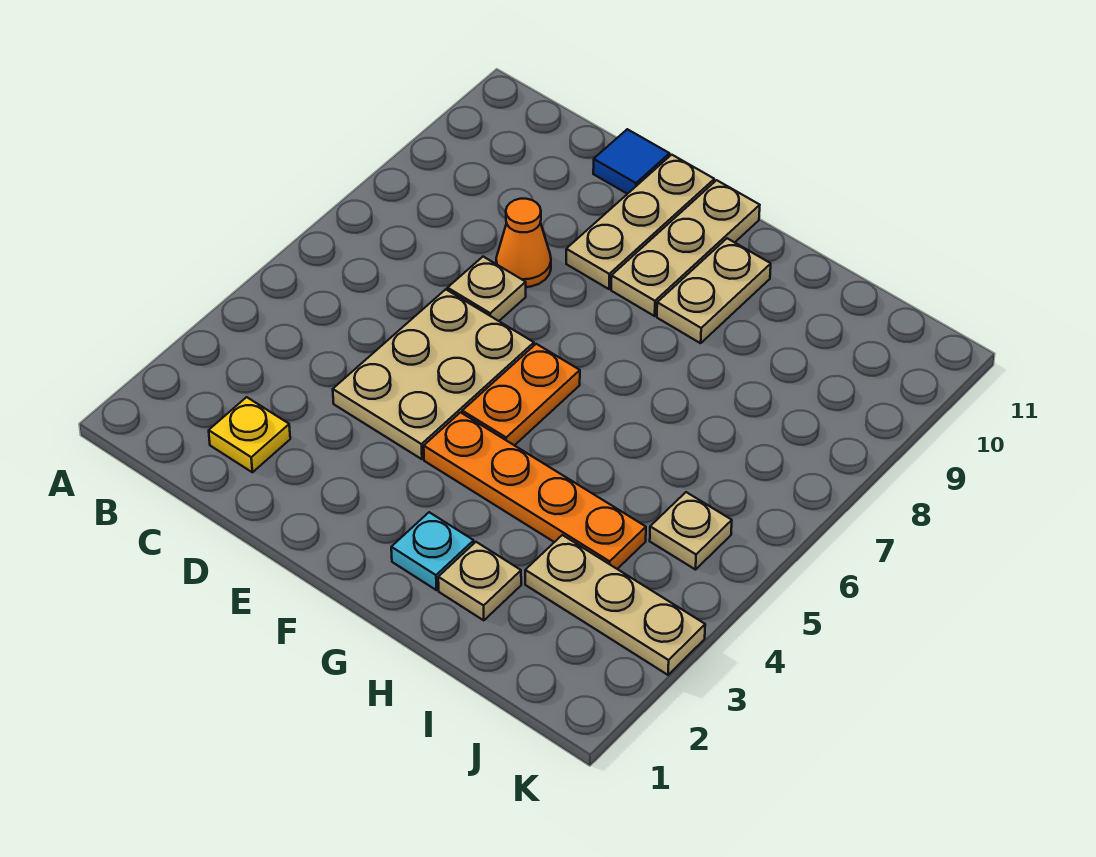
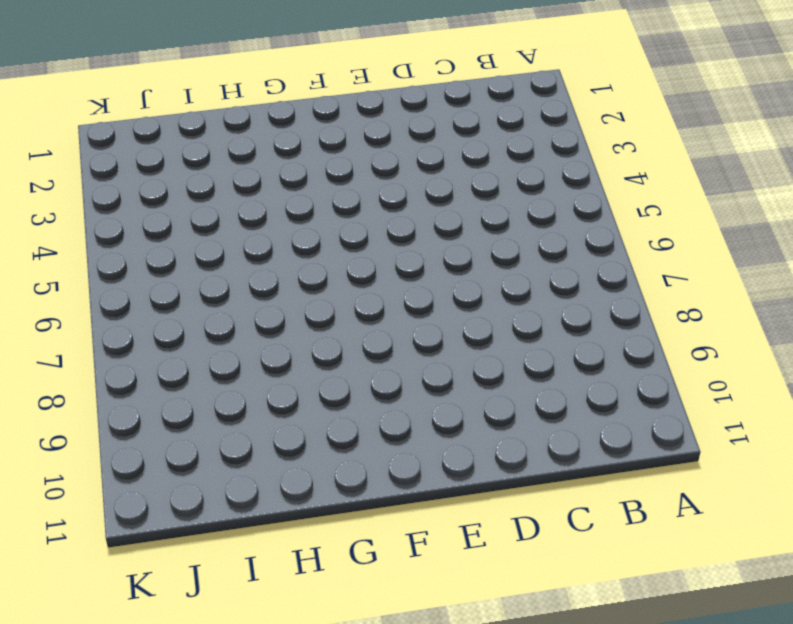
none -> yellow plate C2 level 1
none -> tan plate D4:E6 level 1
none -> tan plate D7 level 1

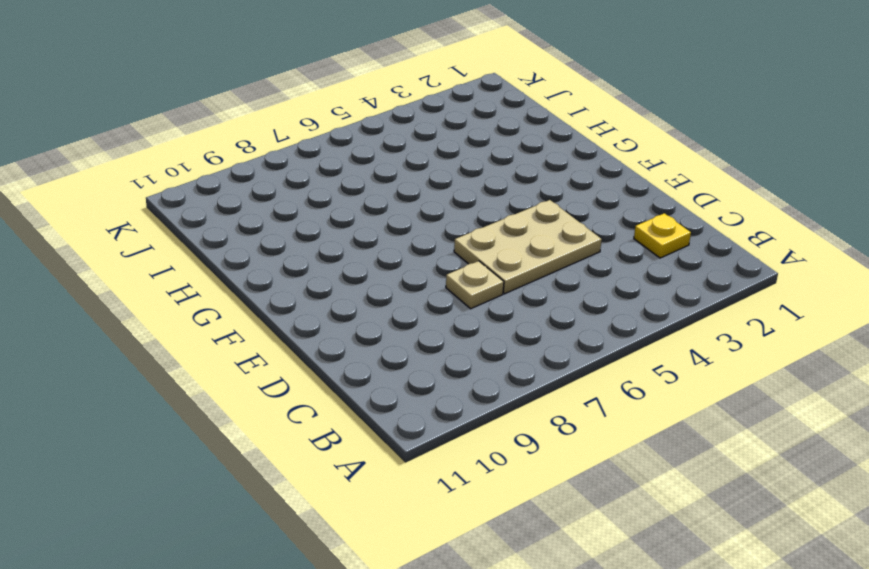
none -> orange cone D8 level 1
none -> blue tile D11 level 1
none -> tan plate E9:E11 level 1

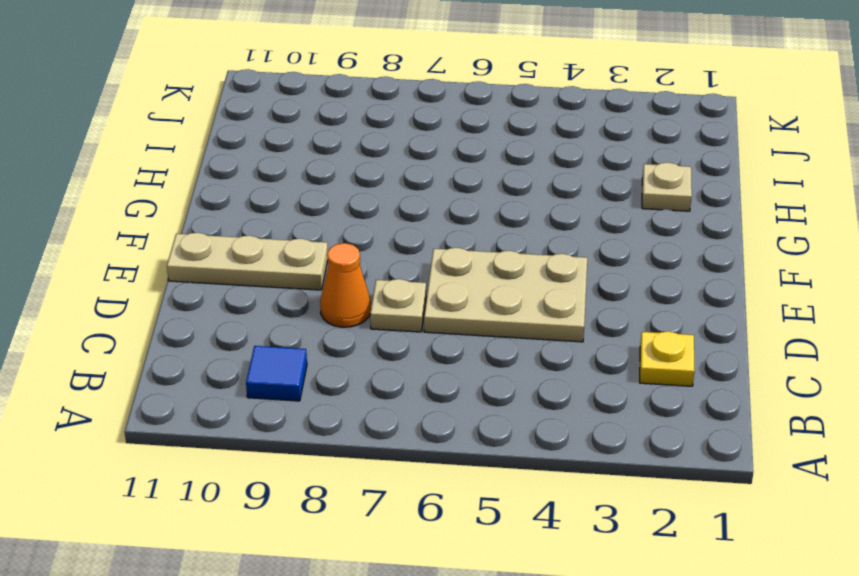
blue tile B9 level 1 -> blue tile D11 level 1
none -> orange plate F4:I4 level 1
none -> orange plate F5:F6 level 1
none -> tan plate F9:F11 level 1

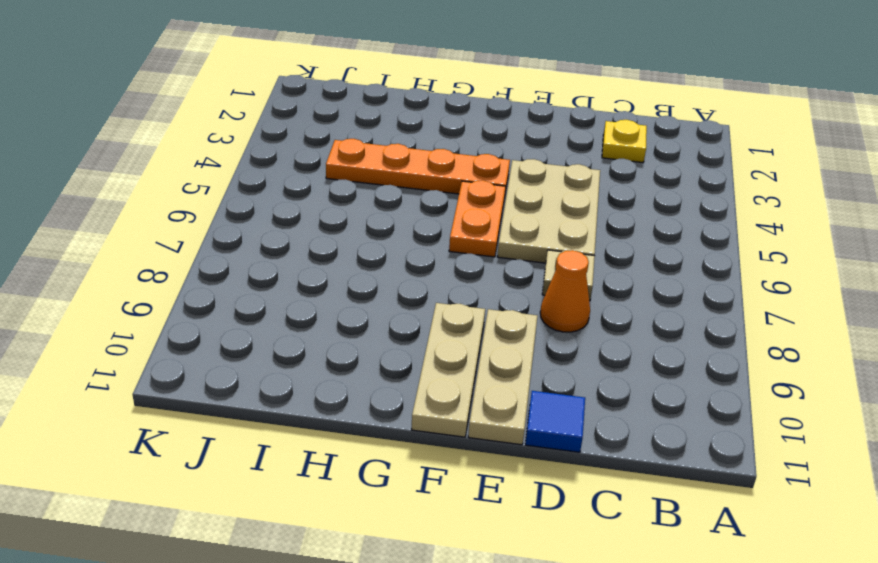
none -> cyan plate G2 level 1
none -> tan plate G9:G10 level 1
none -> tan plate H2 level 1

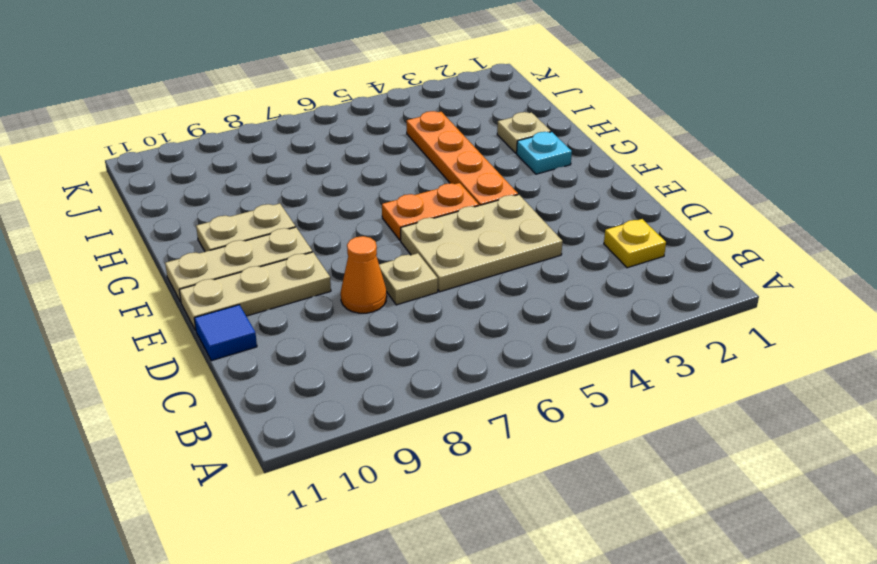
none -> tan plate I3:K3 level 1
none -> tan plate J5 level 1

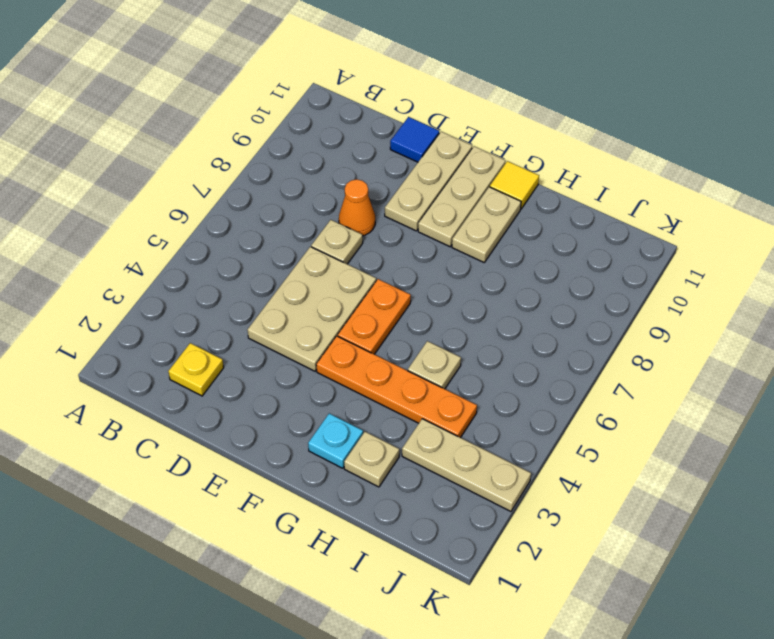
yellow tile G11 level 1 -> none
tan plate H5 level 1 -> tan plate J5 level 1

